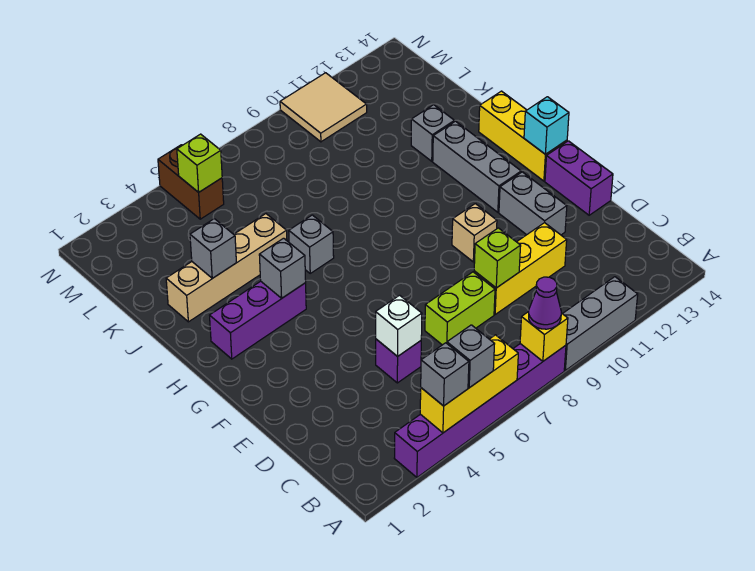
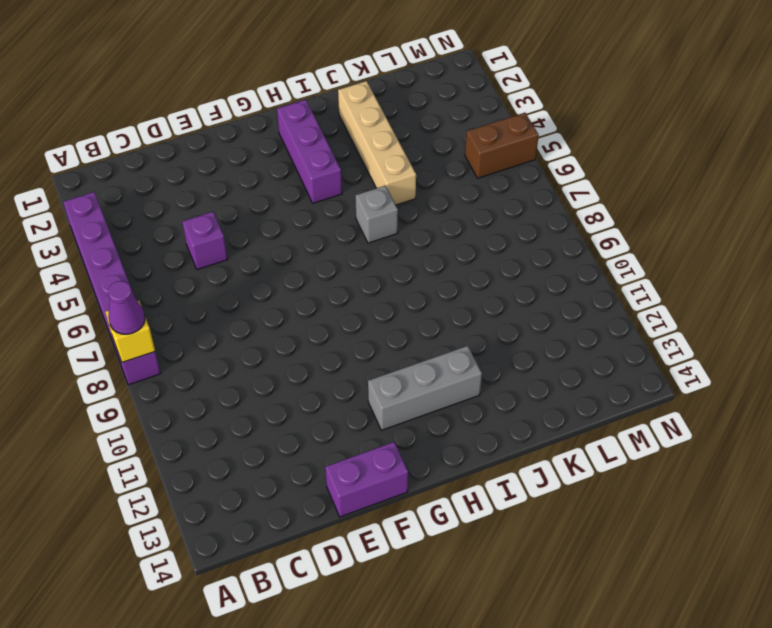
none -> grey brick A9:A11 level 1
none -> lime brick D7:D8 level 1
none -> yellow brick D9:D11 level 1

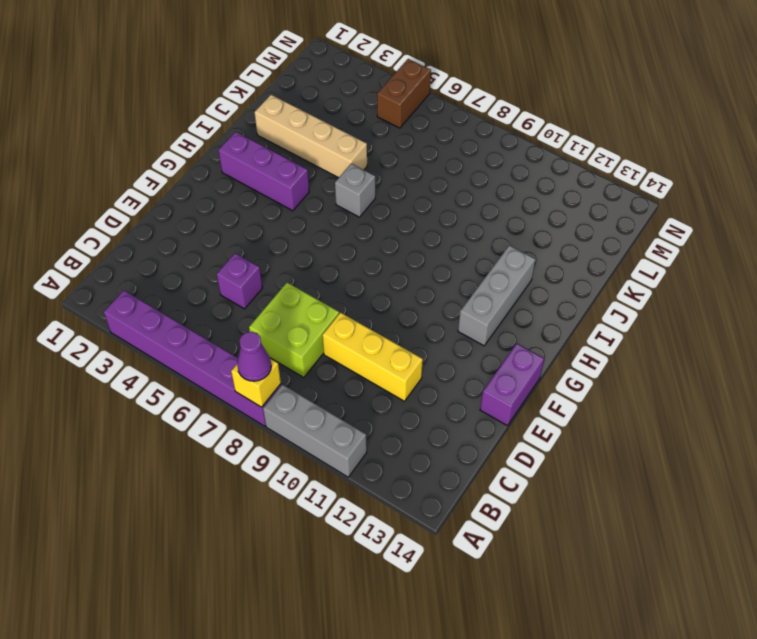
lime brick C7:D8 level 1 -> lime brick D7:D8 level 1
none -> grey brick E12:F12 level 1
none -> tan brick F10 level 1
none -> yellow brick G14:I14 level 1

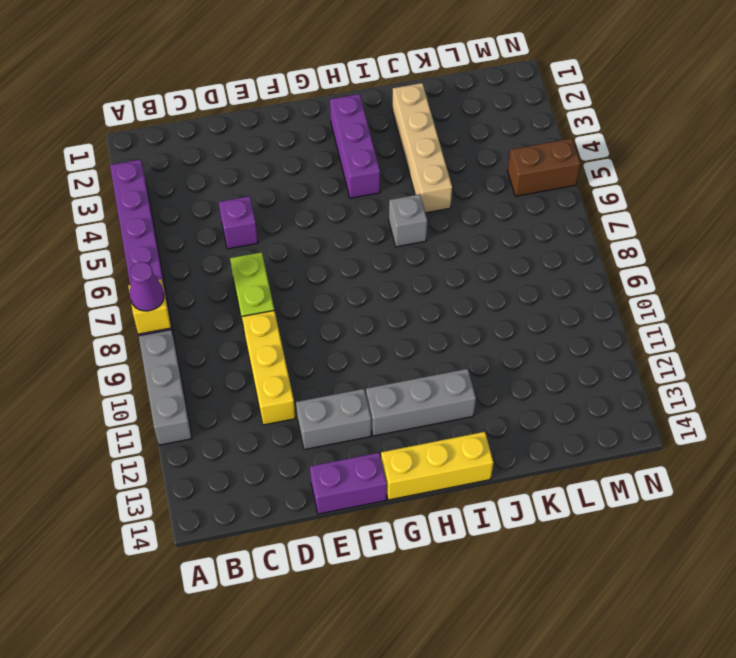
none -> tan brick F10 level 1
none -> grey brick J12 level 1
none -> tan tile M10:N11 level 1

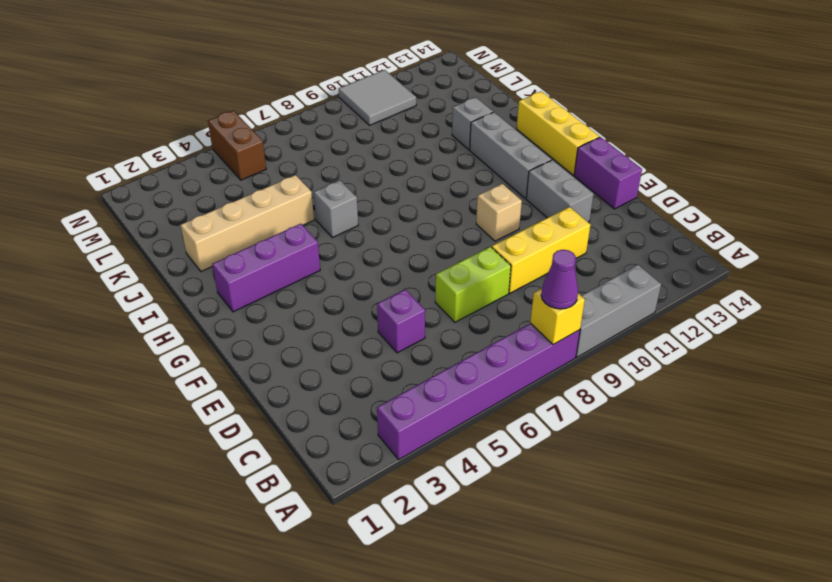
grey tile M10:N11 level 1 -> tan tile M10:N11 level 1
none -> yellow brick A4:A6 level 2
none -> white brick D5 level 2
none -> lime brick D9 level 2

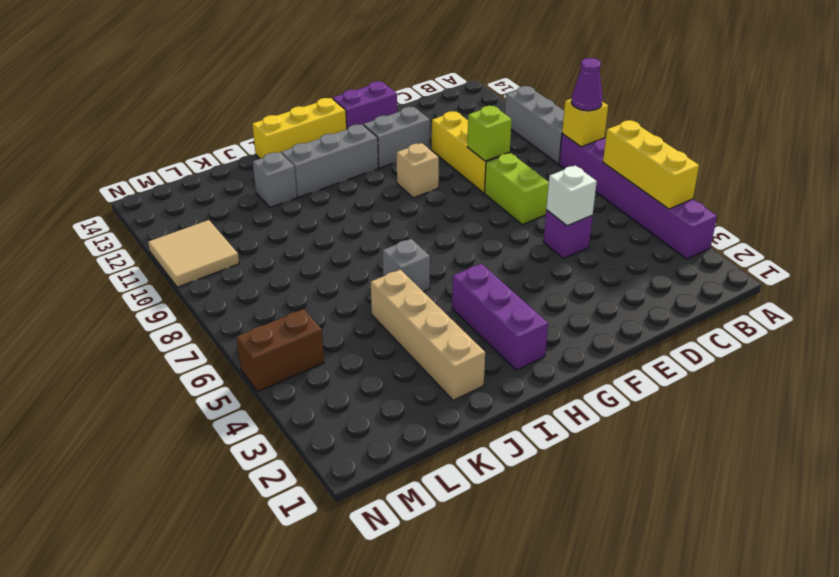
none -> cyan brick G14 level 2
none -> grey brick H4 level 2
none -> grey brick J3 level 2

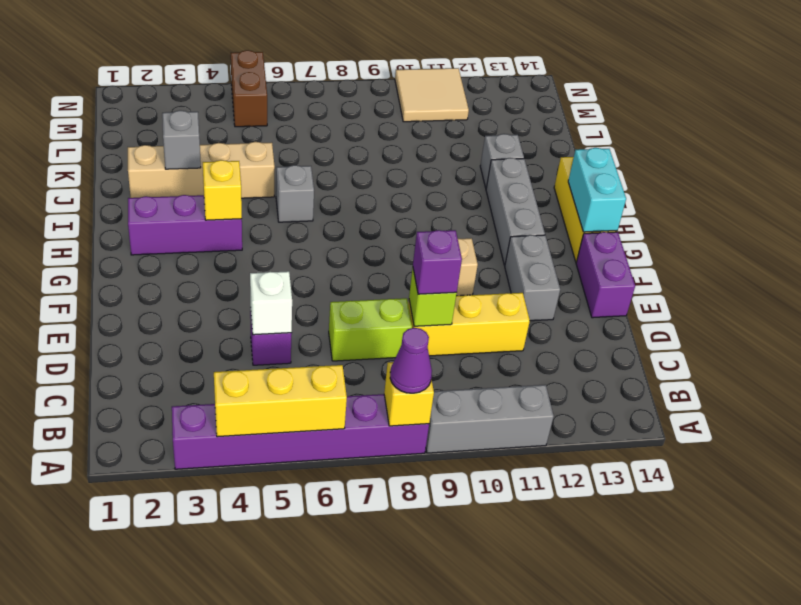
purple brick D9 level 3 -> none
cyan brick G14:H14 level 2 -> cyan brick G14 level 2
yellow brick H4 level 2 -> grey brick H4 level 2
none -> lime brick M5 level 2
none -> grey brick A4 level 3
none -> grey brick A5 level 3

